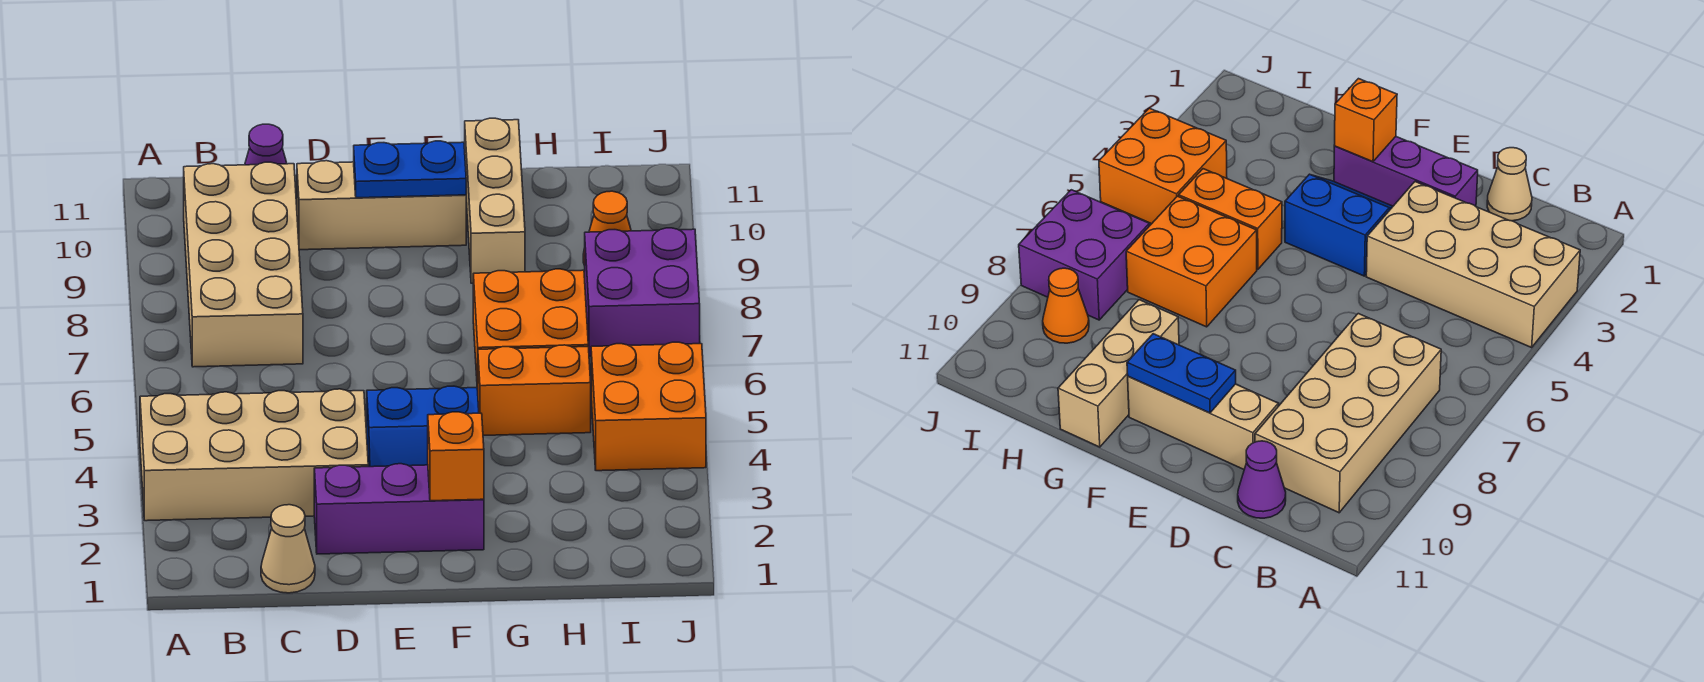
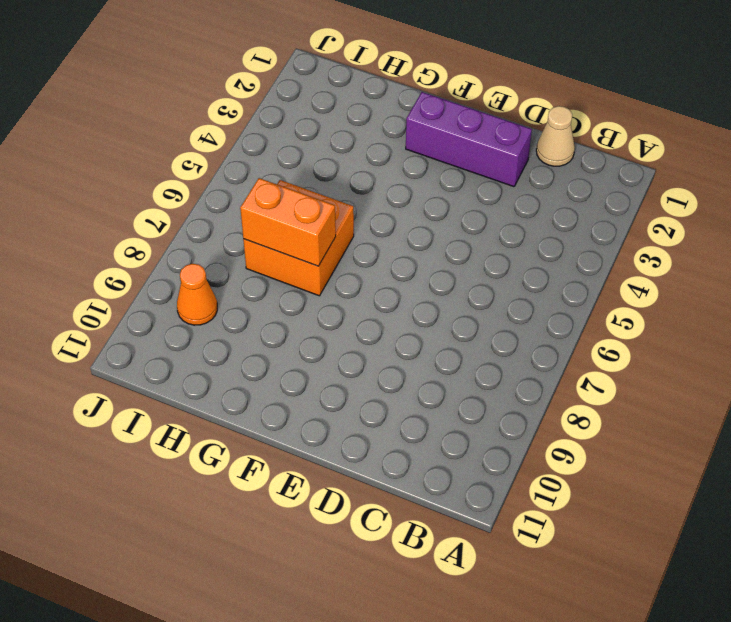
orange brick G7:H7 level 2 -> orange brick G5:H5 level 1
none -> tan brick A3:D4 level 1
none -> tan brick B7:C10 level 1
none -> purple cone C11 level 1

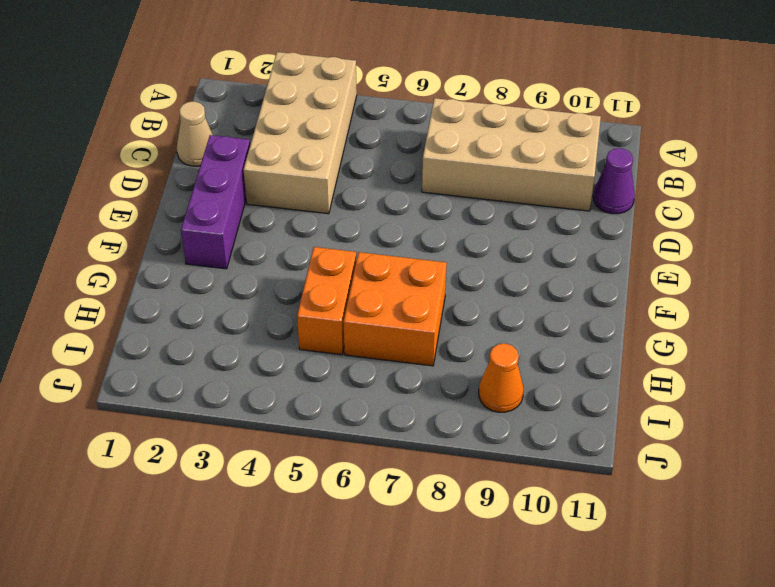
none -> tan brick D10:F10 level 1
none -> blue slope E3:F4 level 1 top 4
none -> tan brick G9:G11 level 1

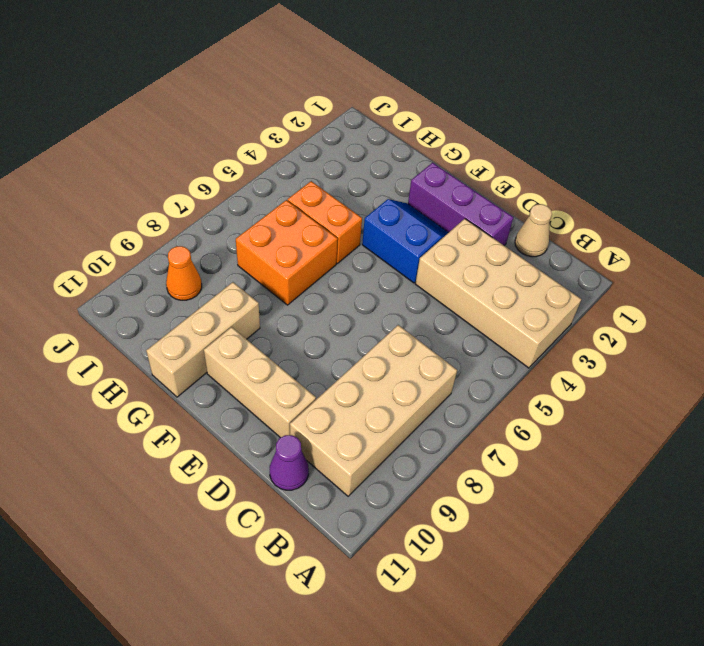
none -> orange brick I4:J5 level 1
none -> purple brick I7:J8 level 1
none -> blue plate E10:F10 level 2

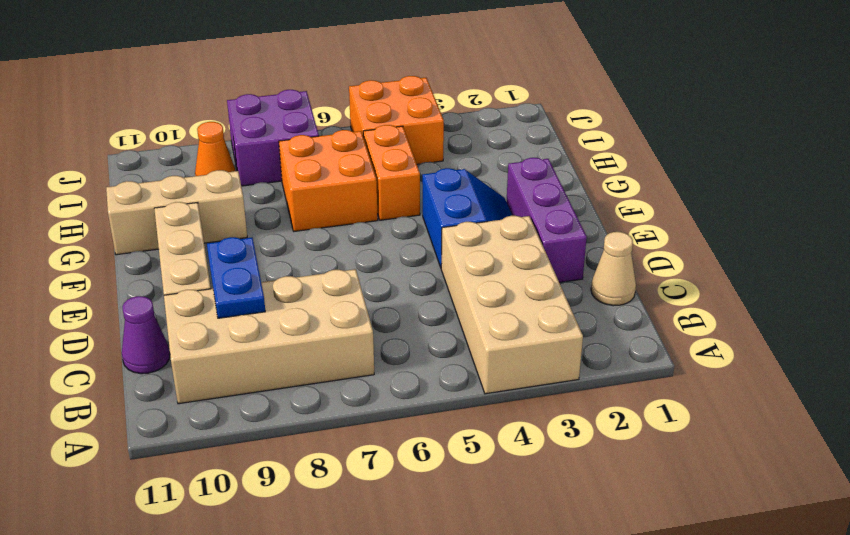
blue plate C9:D9 level 2 -> blue plate E10:F10 level 2
none -> orange brick F2 level 2

